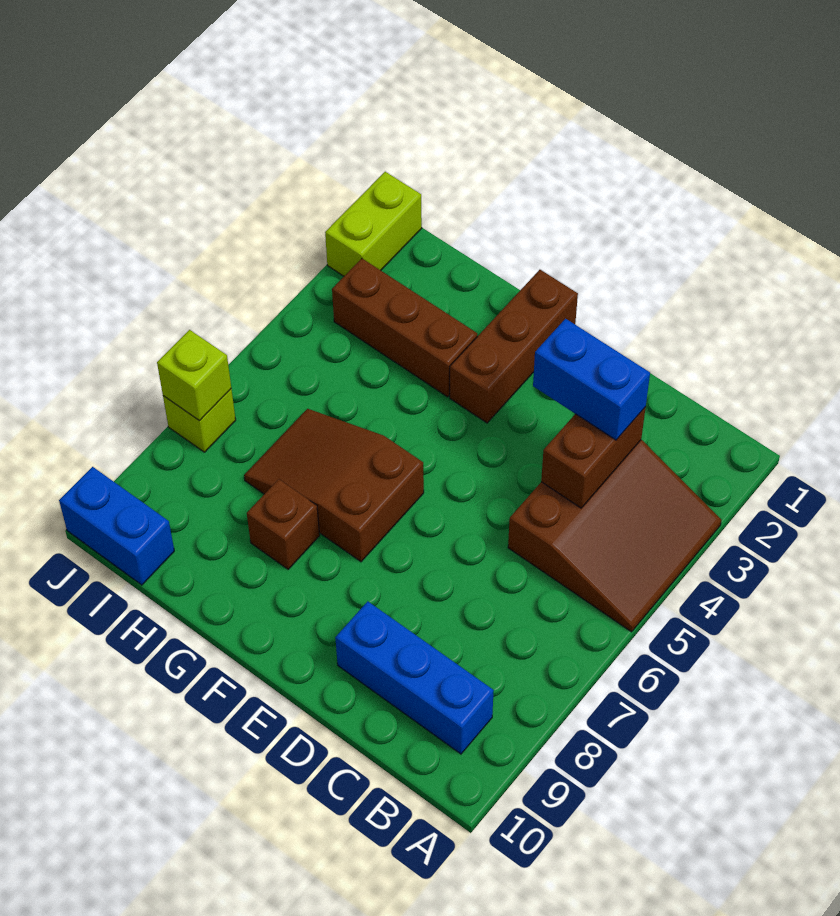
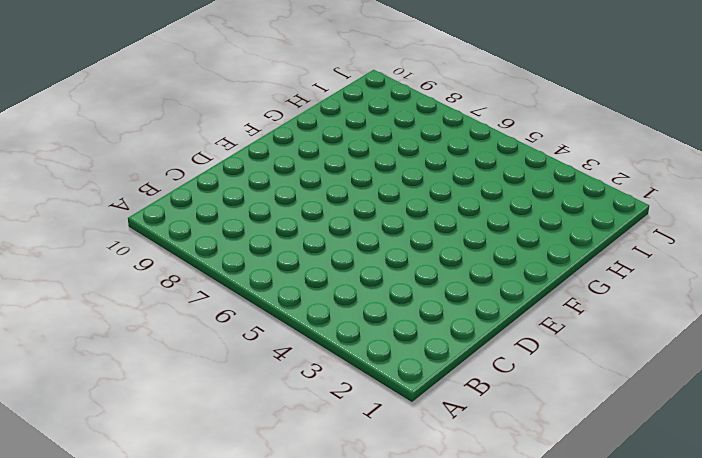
none -> brown slope A3:C5 level 1 top C
none -> blue brick B9:D9 level 1
none -> brown brick F1:F3 level 1

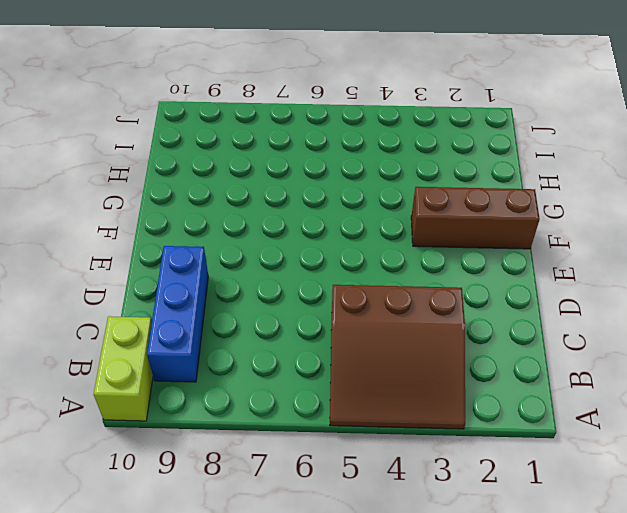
lime brick A10:B10 level 1 -> lime brick J1:J2 level 1
none -> brown slope F6:H7 level 1 top F
none -> brown brick G3:I3 level 1
none -> brown brick G8 level 1

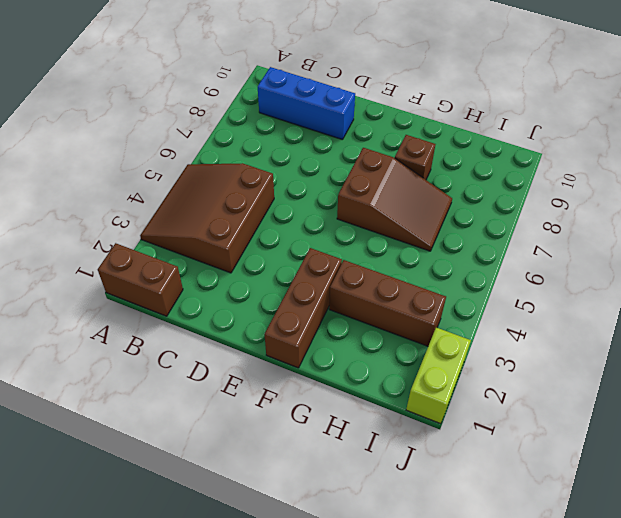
brown brick A1:B1 level 1 -> brown brick C3:C4 level 2
none -> blue brick I10:J10 level 1
none -> lime brick J7 level 1
none -> lime brick J7 level 2

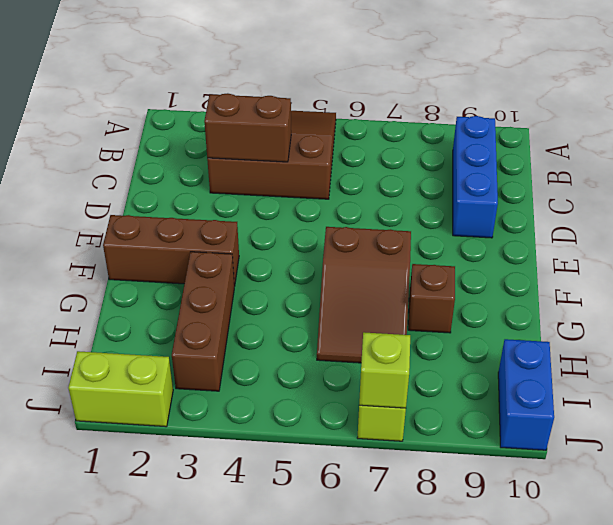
none -> blue brick C3:D3 level 3

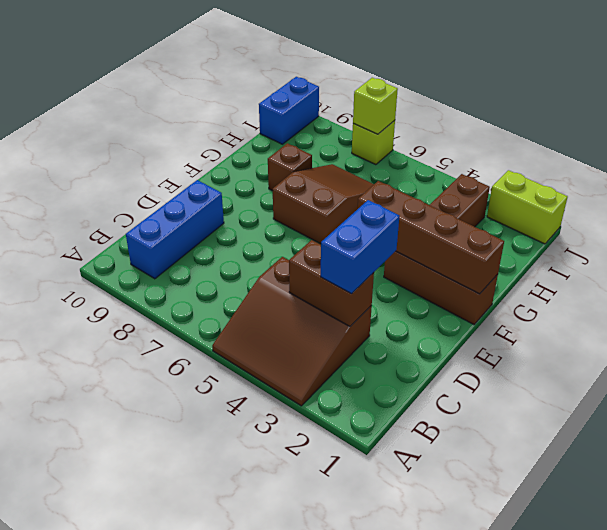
brown brick F1:F4 level 2 -> none

